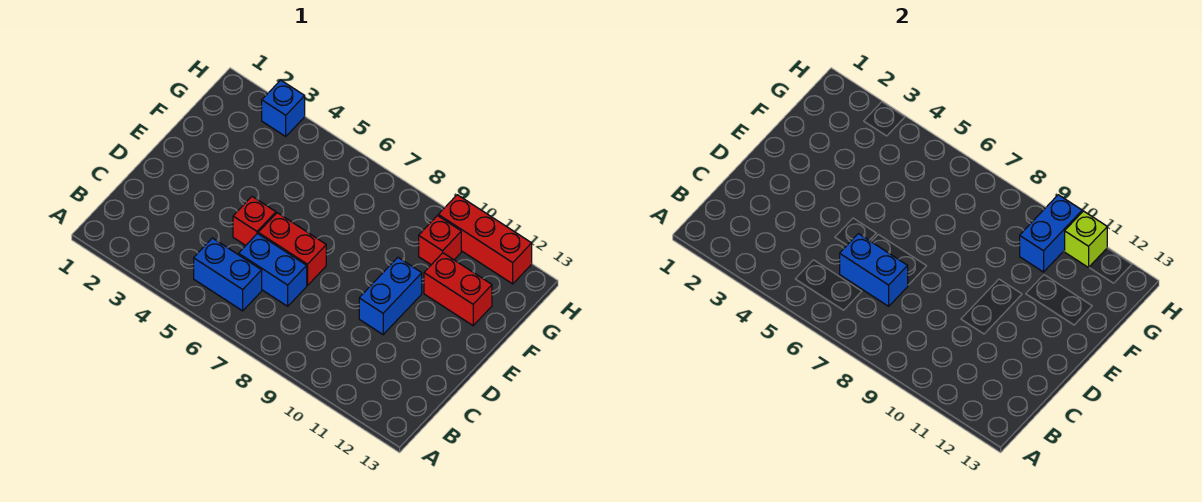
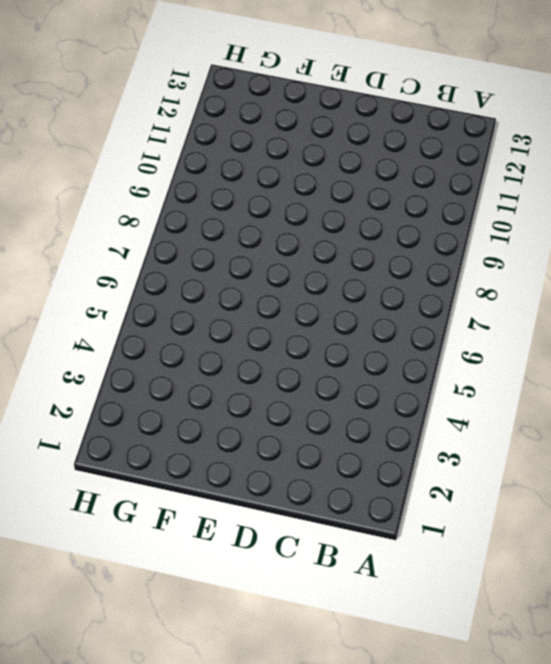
none -> blue brick B5:B6 level 1
none -> blue brick C6:C7 level 1
none -> red brick D5 level 1

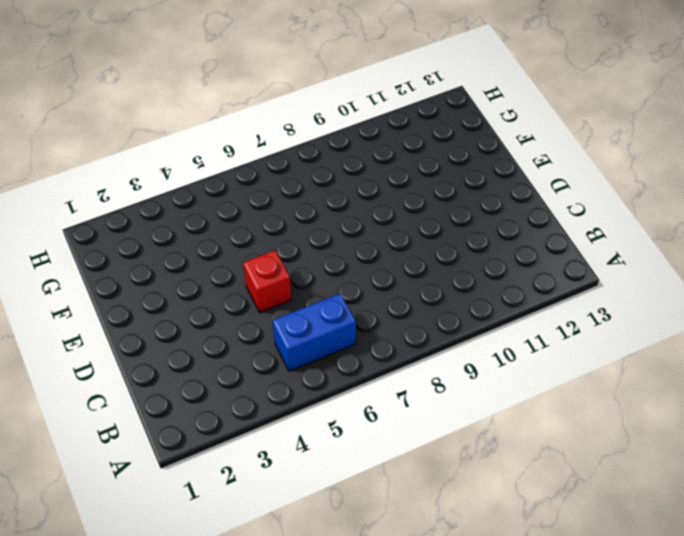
none -> blue brick C6:C7 level 1
none -> red brick D6:D7 level 1
none -> blue brick D10:E10 level 1

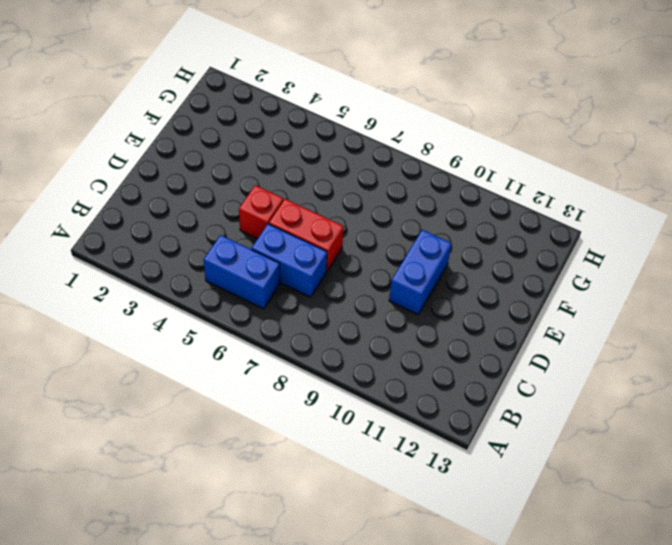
none -> red brick F11:F12 level 1
none -> red brick G10 level 1
none -> blue brick H3 level 1

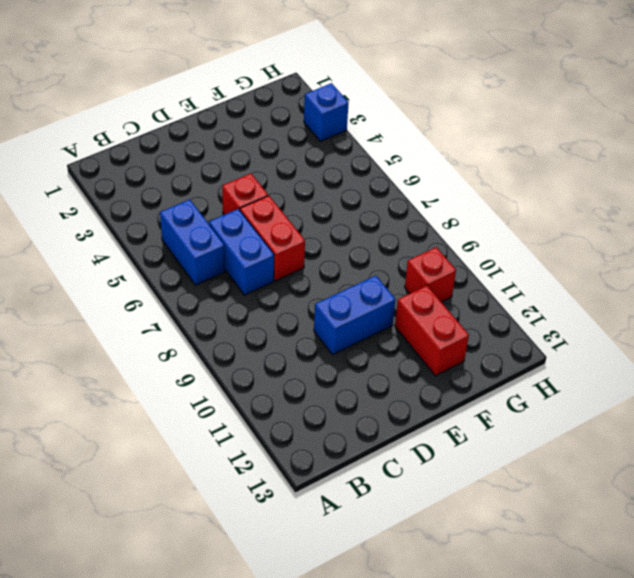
none -> red brick H10:H12 level 1
none -> blue brick C6:C7 level 2
none -> blue brick G10:H10 level 2

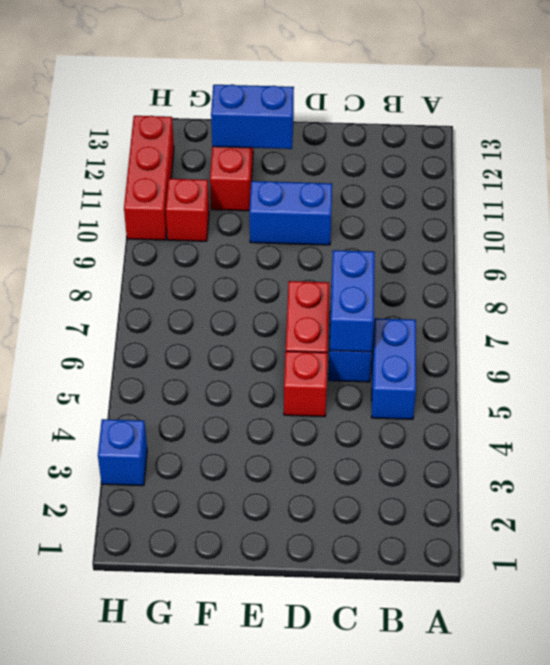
blue brick E12:F12 level 2 -> blue brick G10:H10 level 2
none -> lime brick H11 level 2

